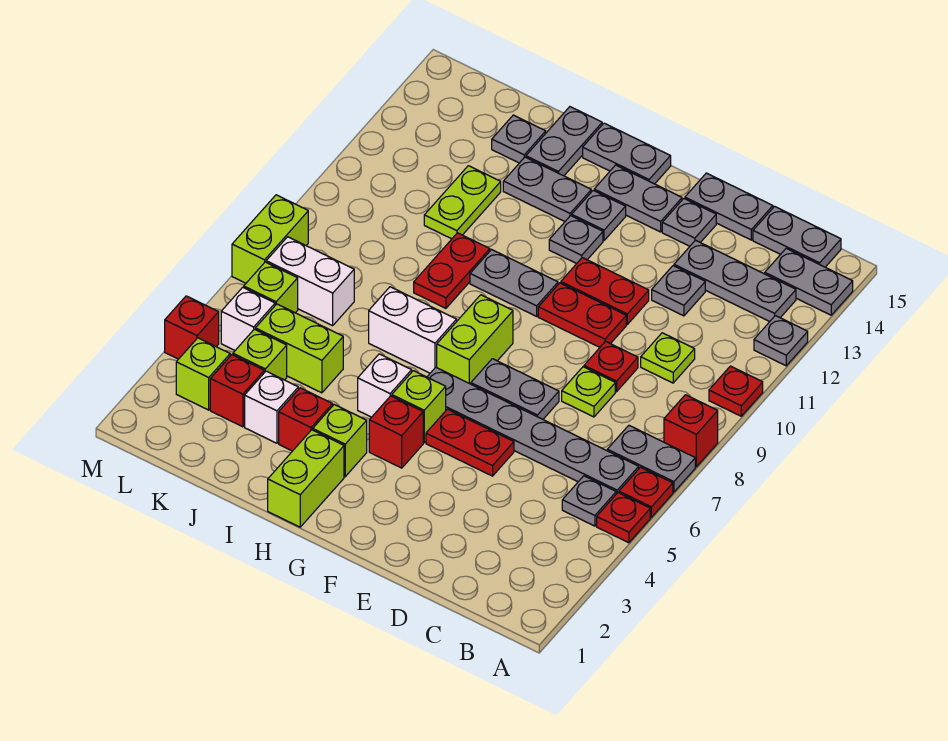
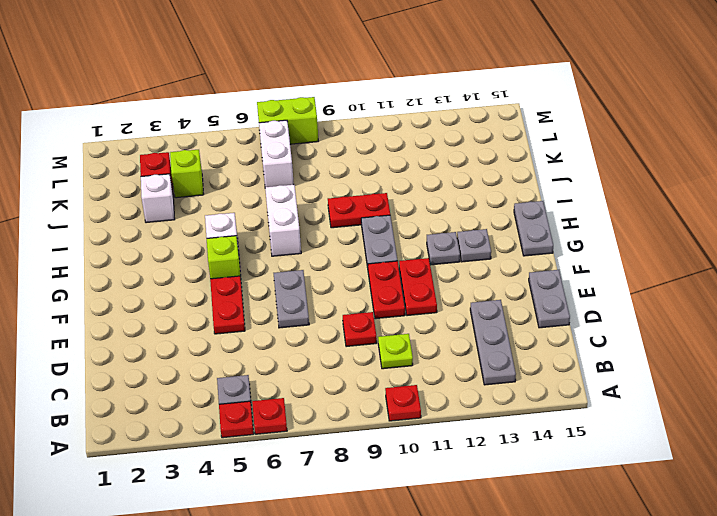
none -> grey plate A7:B7 level 1
none -> red brick A8 level 1
none -> grey plate A12 level 1
none -> grey plate A14:B14 level 1

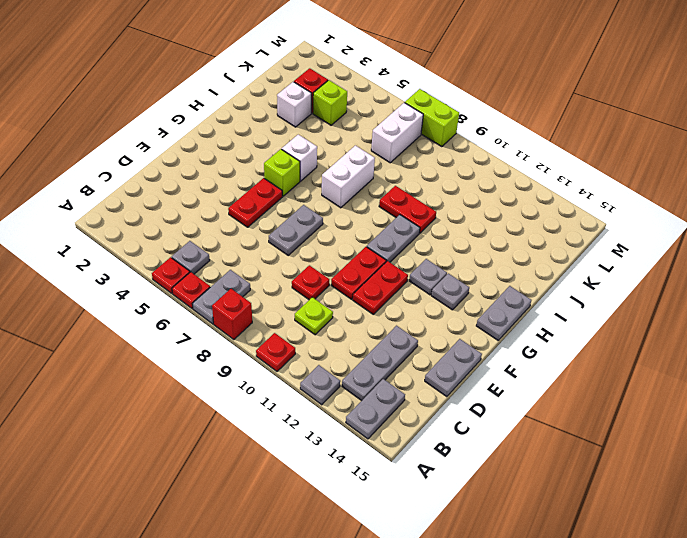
none -> grey plate B6:G6 level 1
none -> grey plate B15:C15 level 1
none -> lime plate D8 level 1
none -> grey plate D12 level 1

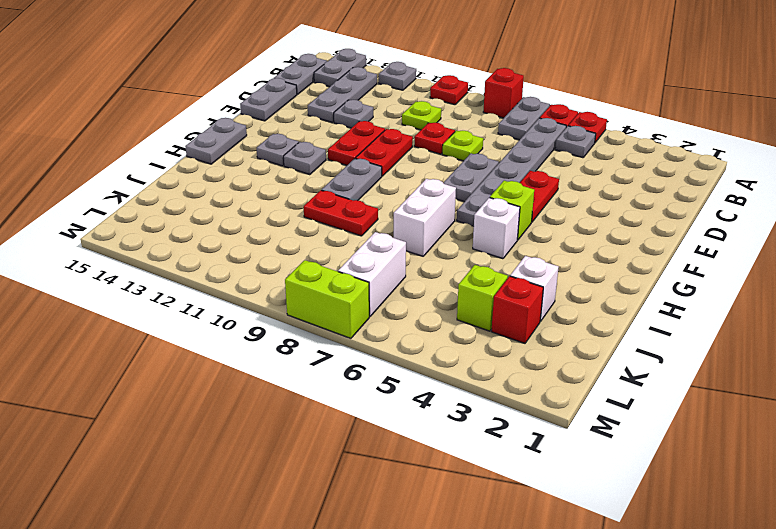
none -> grey plate E14 level 1
none -> grey plate F14:G14 level 1
none -> red brick G4 level 1
none -> lime brick G7:G8 level 1

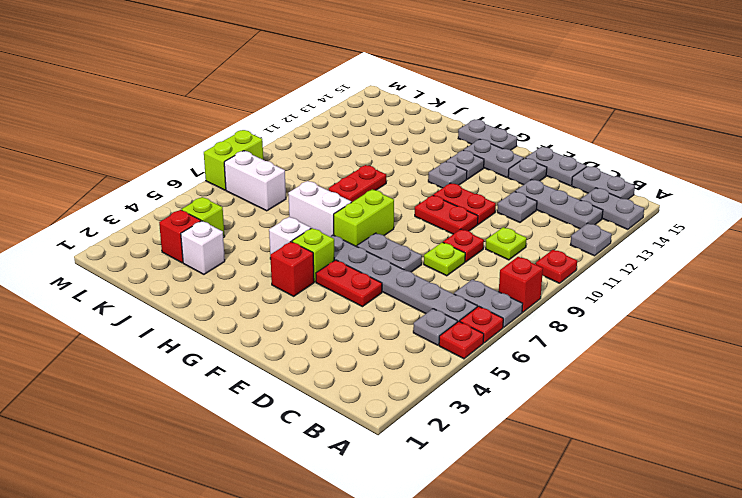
none -> grey plate G10:H10 level 1
none -> lime brick H1:H2 level 1
none -> lime brick H3 level 1
none -> grey plate H13:I13 level 1

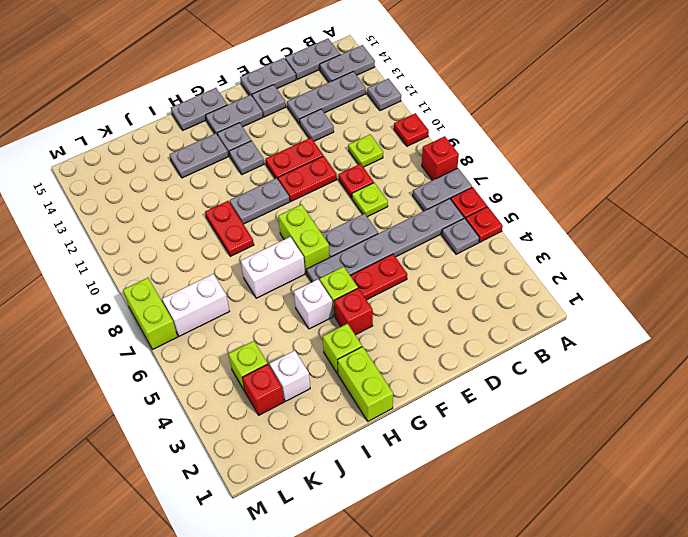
none -> red brick I3 level 1
none -> grey plate I14:I15 level 1
none -> lime brick J5:K5 level 1
none -> lime plate J11:J12 level 1

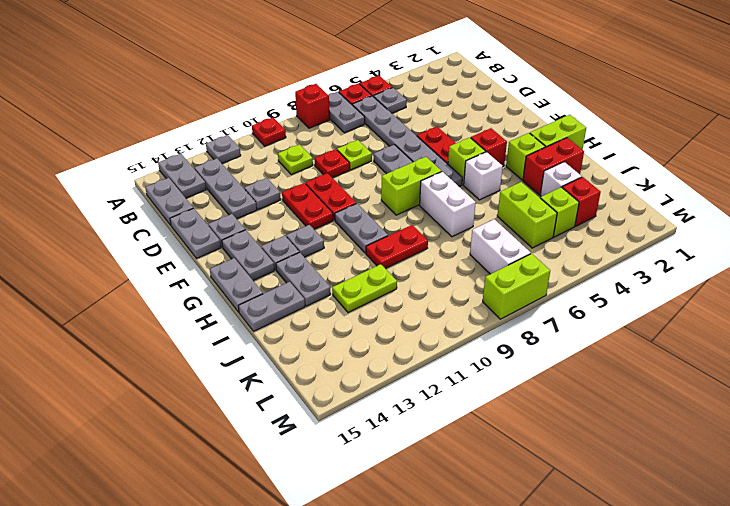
red brick I2:I3 level 1 -> red brick I3 level 1
none -> grey plate J14 level 1
none -> lime brick L3 level 1
none -> white brick L5 level 1
none -> lime brick L6 level 1

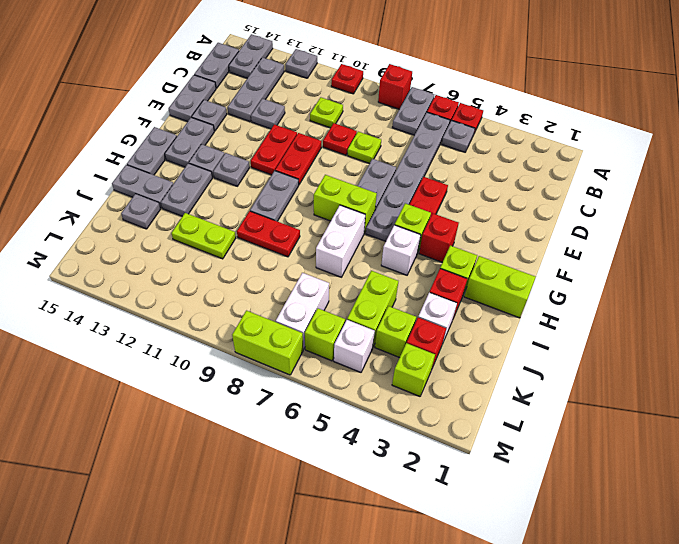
none -> red brick M4 level 1

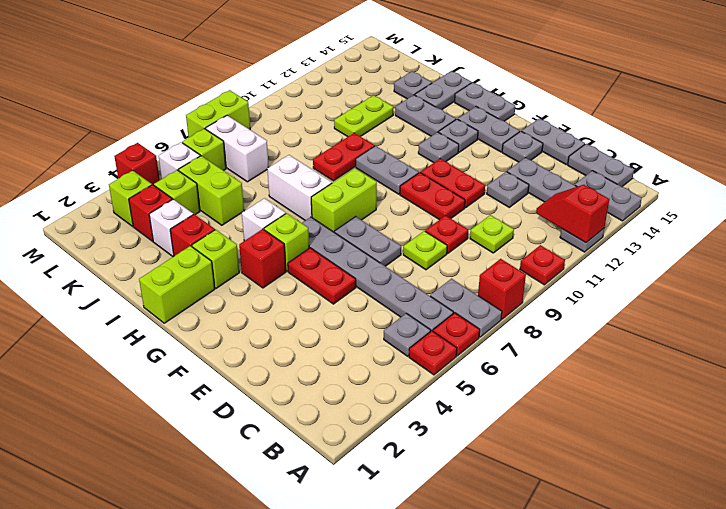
red slope A12:B12 level 2 top A -> none

